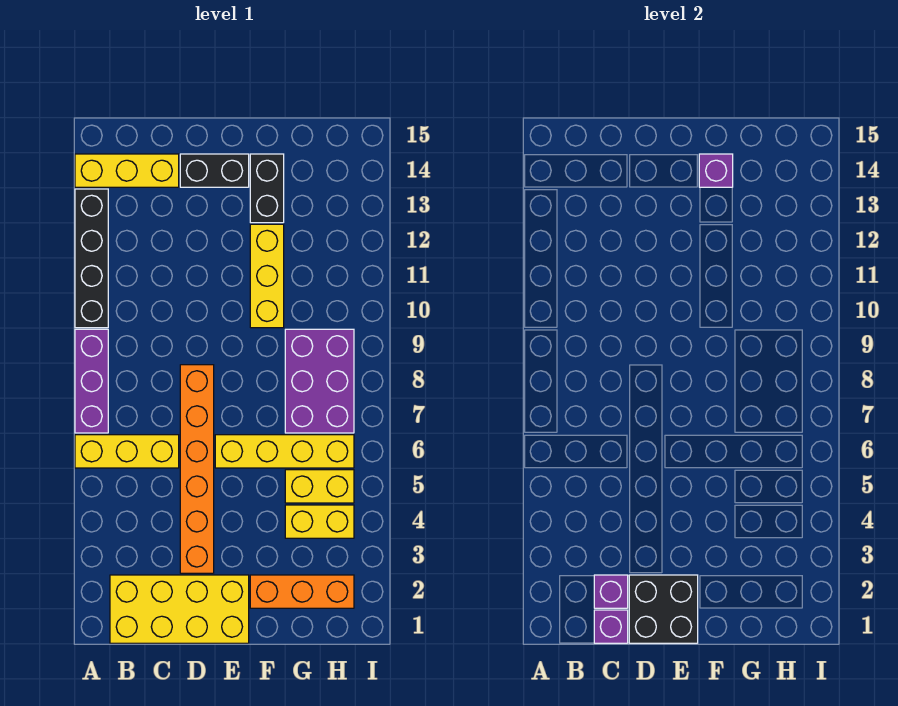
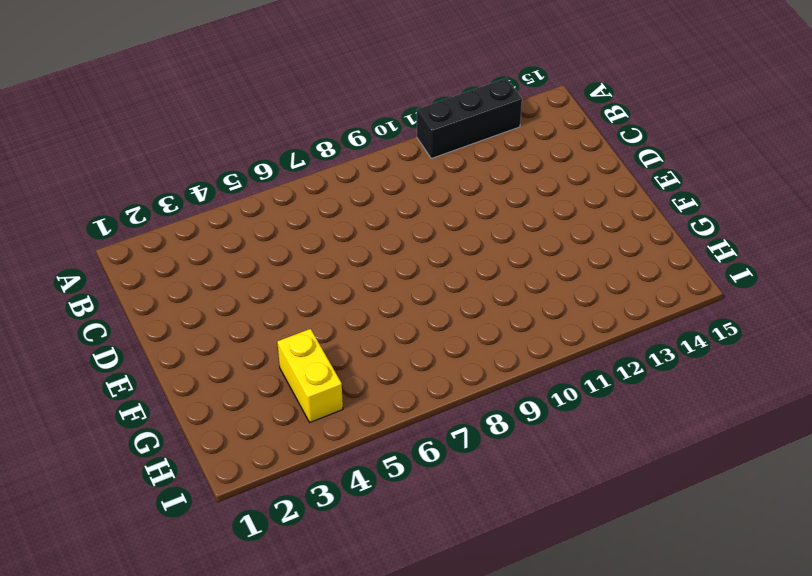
black brick A11:A13 level 1 -> black brick A10:A13 level 1
none -> yellow brick A6:C6 level 1
none -> purple brick A7:A9 level 1
none -> yellow brick A14:C14 level 1

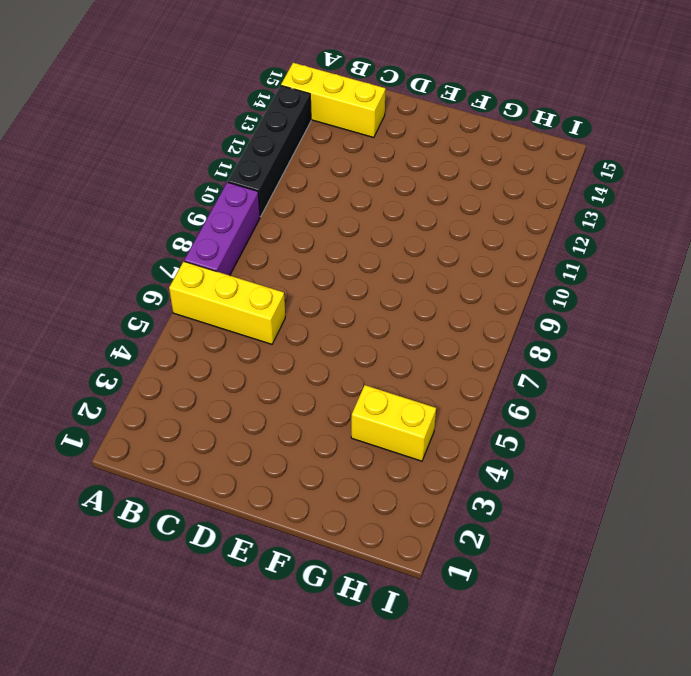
none -> yellow brick B1:E2 level 1
none -> orange brick D3:D8 level 1
none -> black brick D14:E14 level 1

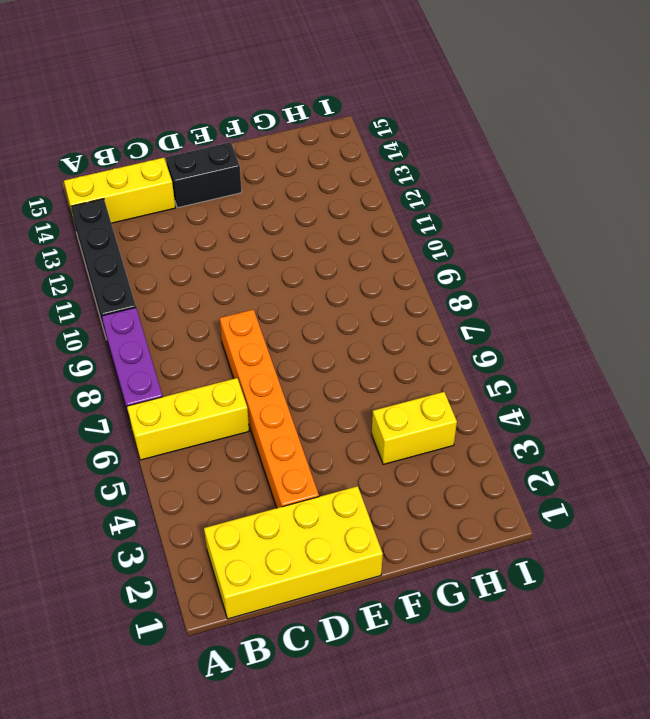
none -> yellow brick E6:H6 level 1
none -> orange brick F2:H2 level 1
none -> yellow brick F10:F12 level 1

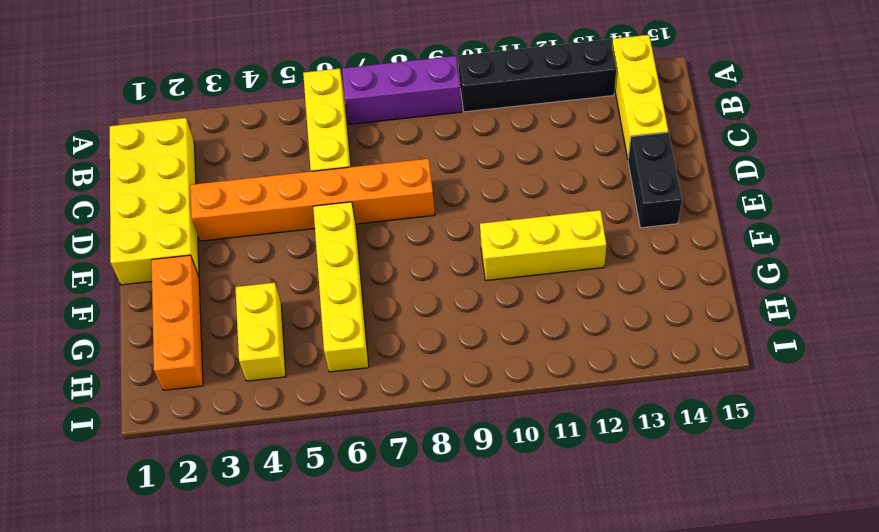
none -> black brick F13:F14 level 1
none -> yellow brick G5:H5 level 1
none -> purple brick G7:H9 level 1

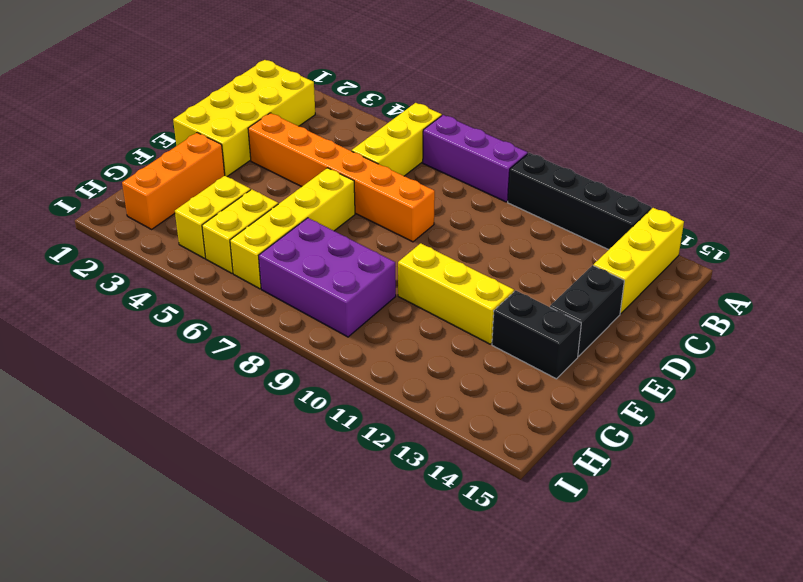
none -> purple brick C1 level 2
none -> purple brick C2 level 2
none -> black brick D1:E2 level 2

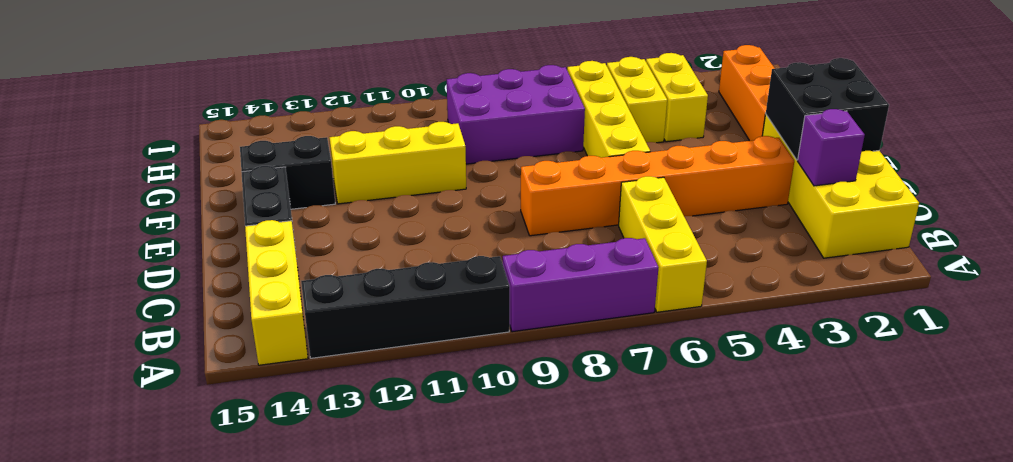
none -> purple brick C1 level 2
none -> purple brick F14 level 2

